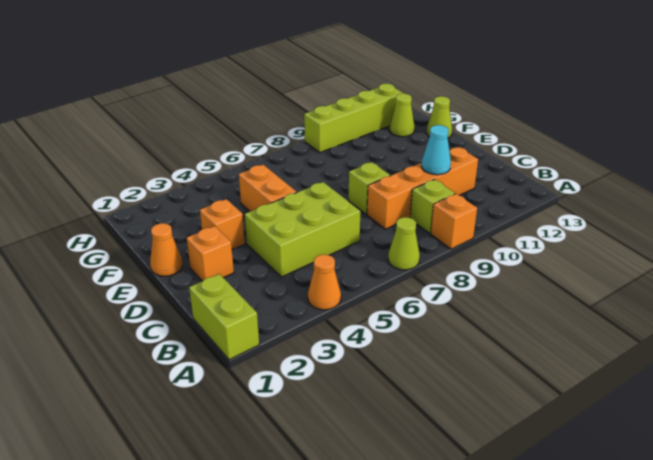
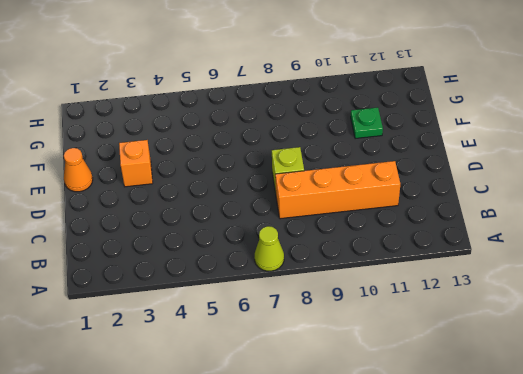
green plate F11 level 1 -> none
none -> lime brick A1:B1 level 1
none -> orange cone A4 level 1
none -> orange brick A9 level 1

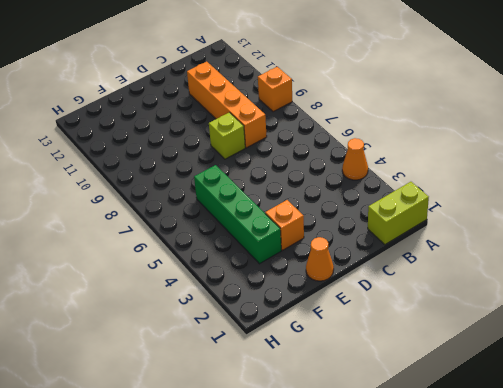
green brick F3:F6 level 1 -> orange brick E5:F5 level 1
none -> lime cone A7 level 1
none -> lime brick B9 level 1
none -> lime brick C4:D6 level 1

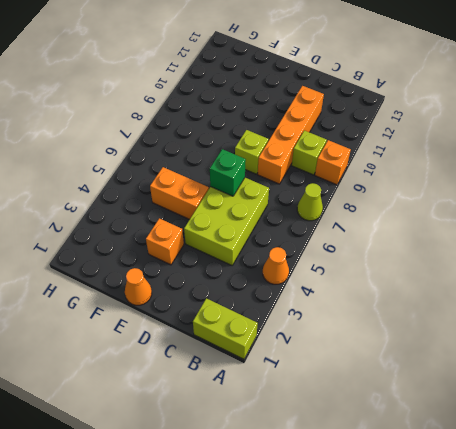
green brick D6 level 2 -> none
none -> orange brick D2 level 1
none -> lime cone F13 level 1
none -> lime cone G12 level 1

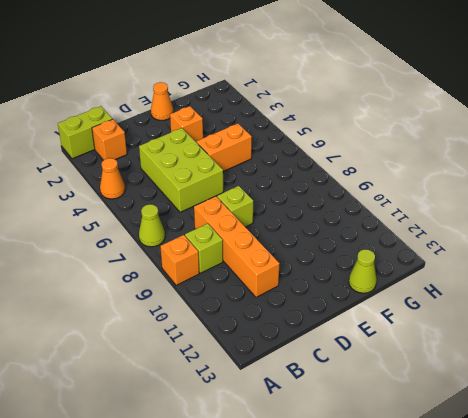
orange brick B2 level 1 -> orange brick D2 level 1
none -> lime cone G12 level 1
none -> lime brick H9:H12 level 1
none -> cyan cone C10 level 2

